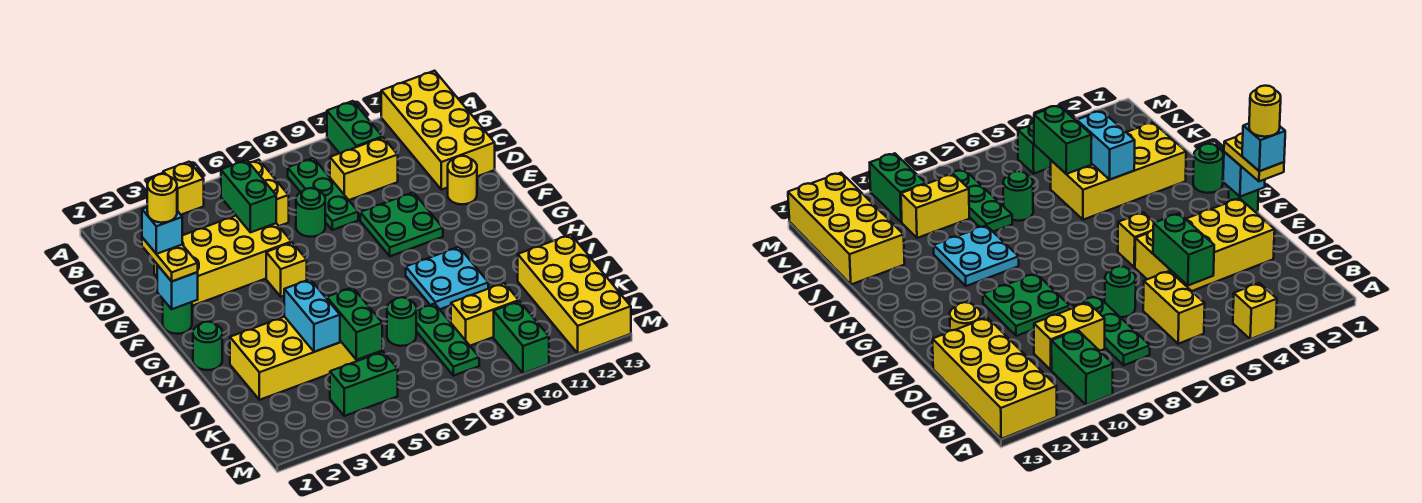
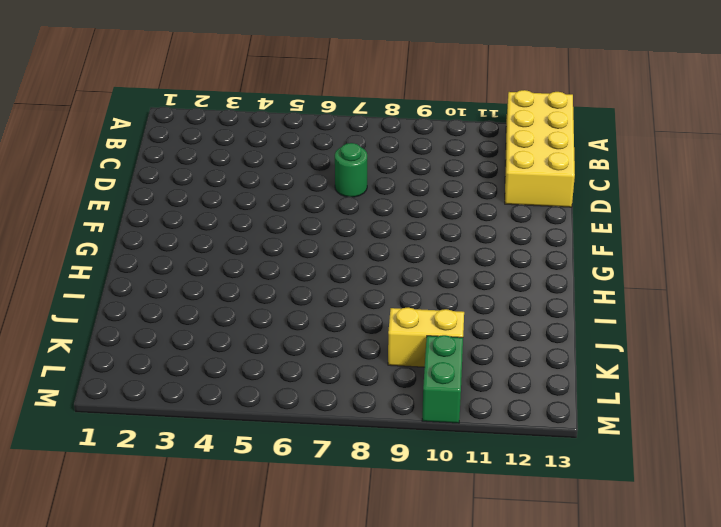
none -> yellow brick A4 level 1
none -> green brick A10:B10 level 1
none -> yellow brick B6:C6 level 1

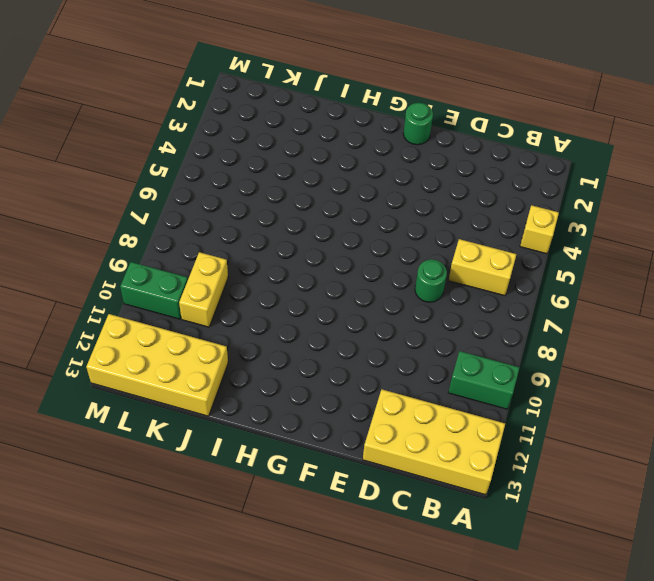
none -> green plate B8:D8 level 1
none -> yellow brick C9:C10 level 1
none -> yellow brick D2:E5 level 1

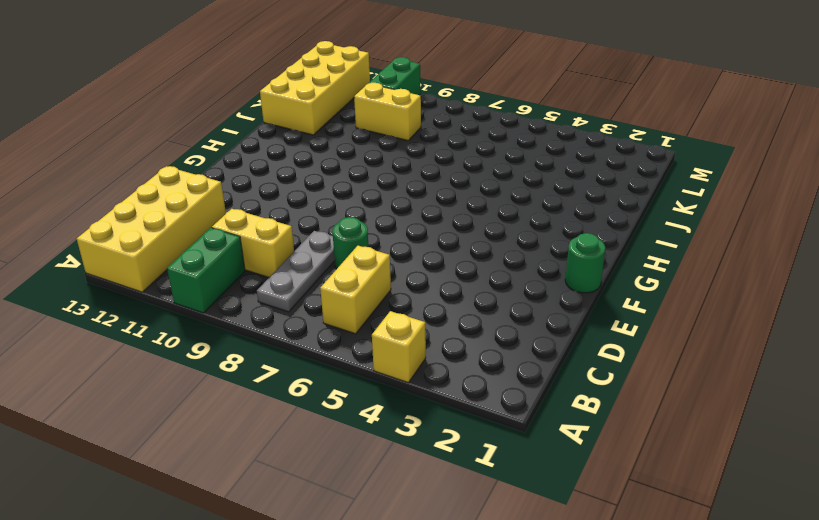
grey plate B8:D8 level 1 -> green plate B8:D8 level 1
none -> yellow brick D2:E5 level 1
none -> green plate E9:F10 level 1
none -> yellow round brick E12 level 1

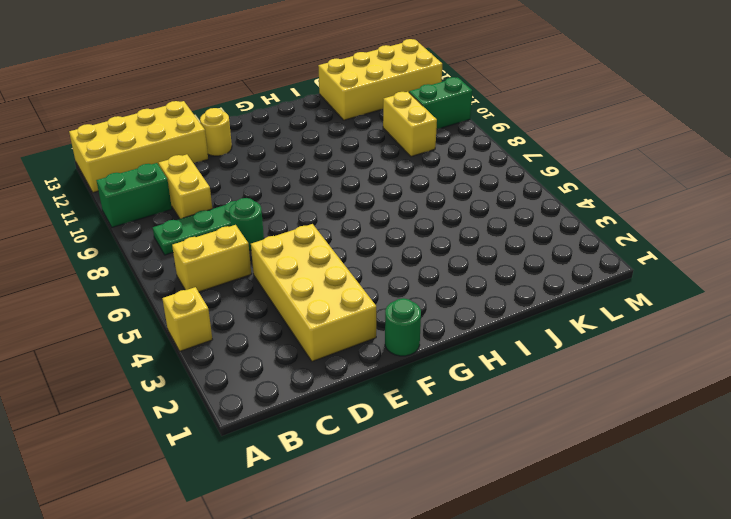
none -> green plate E9:F10 level 1
none -> yellow brick F5 level 1
none -> green round brick H1 level 1

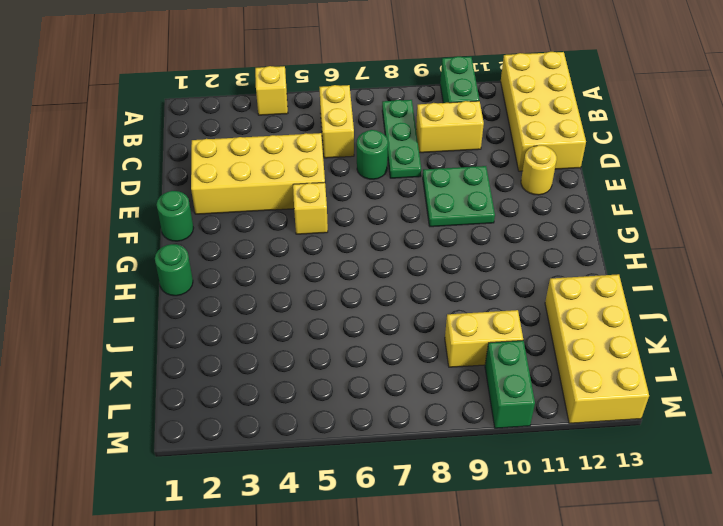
none -> cyan plate H9:I10 level 1
none -> yellow brick I2:J5 level 1
none -> green round brick J7 level 1

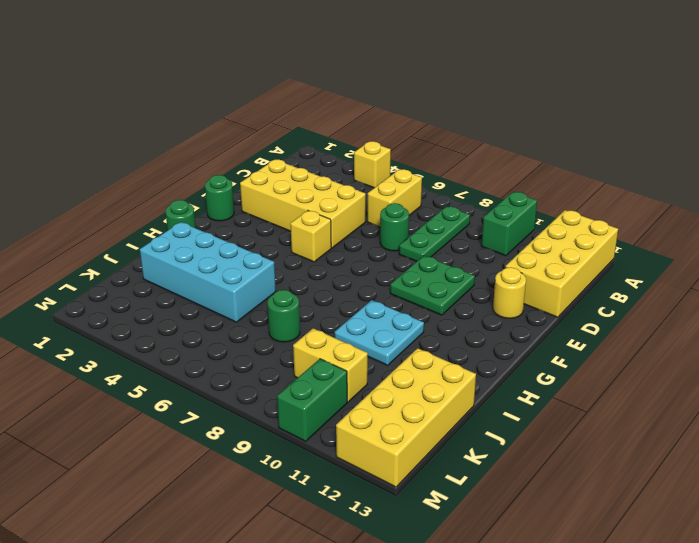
cyan brick I2:J5 level 1 -> yellow brick I2:J5 level 1
none -> yellow brick C9:C10 level 1
none -> green plate J8:L8 level 1
none -> green brick L4:L5 level 1

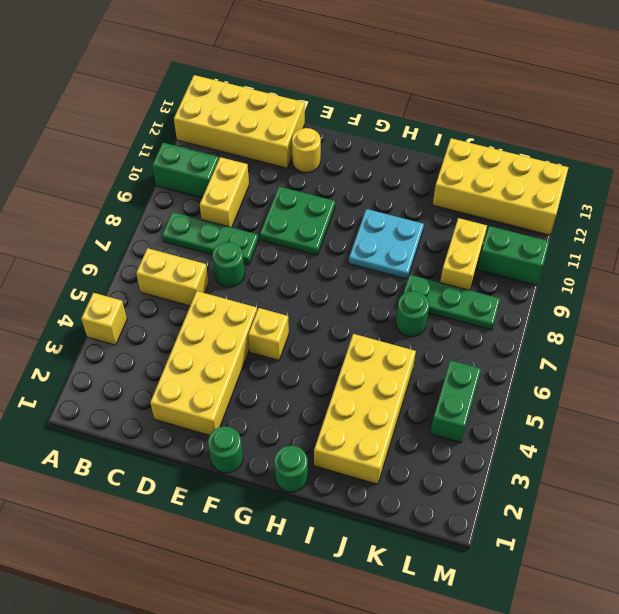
none -> green brick C5:D5 level 2
none -> cyan brick F1 level 2
none -> cyan brick I4:J4 level 2

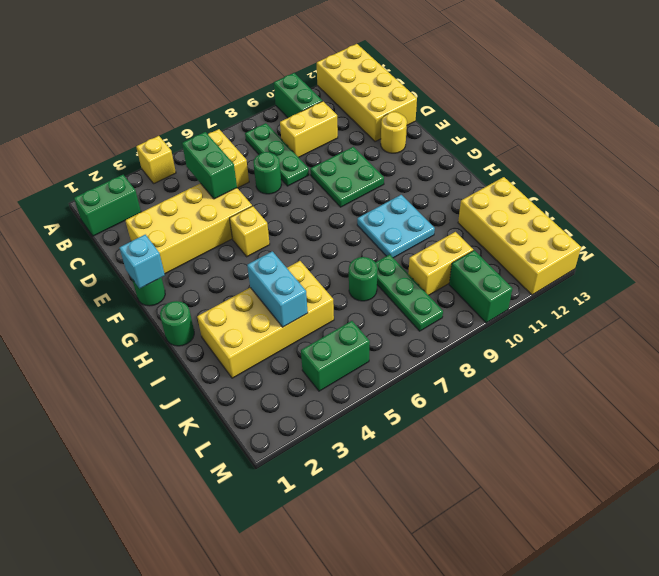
green brick B1:B2 level 1 -> green brick J5:K5 level 2
none -> yellow plate E1:F1 level 3
none -> cyan brick E1 level 4
none -> yellow round brick E1 level 5

